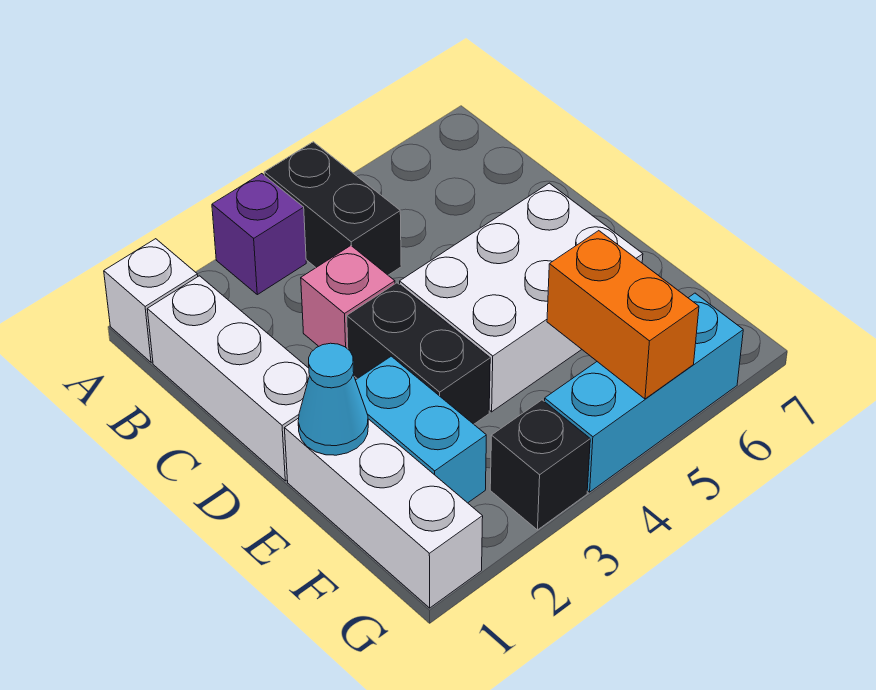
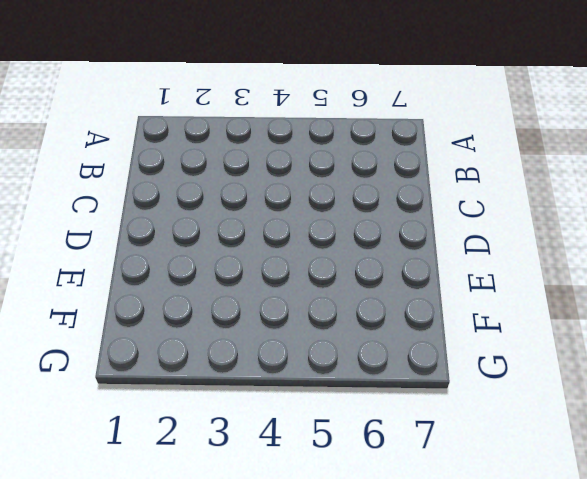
none -> white brick A1 level 1
none -> purple brick A3 level 1
none -> black brick A4:B4 level 1

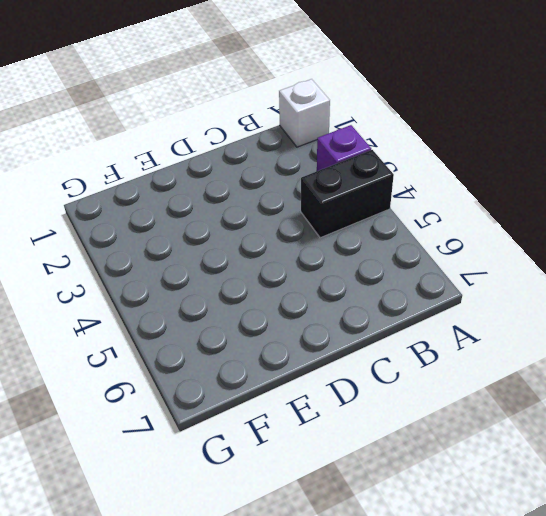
none -> white brick B1:D1 level 1
none -> pink brick C3 level 1
none -> black brick D3:E3 level 1

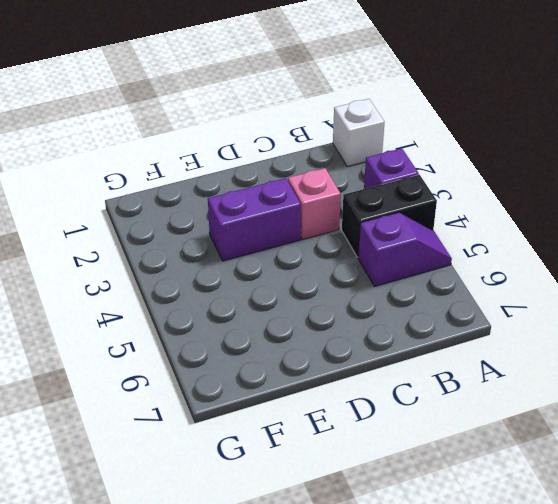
purple slope A5:B5 level 1 top B -> none
purple brick D3:E3 level 1 -> black brick D3:E3 level 1
none -> white brick B1:D1 level 1
none -> white brick D4:E6 level 1
none -> white brick E1:G1 level 1

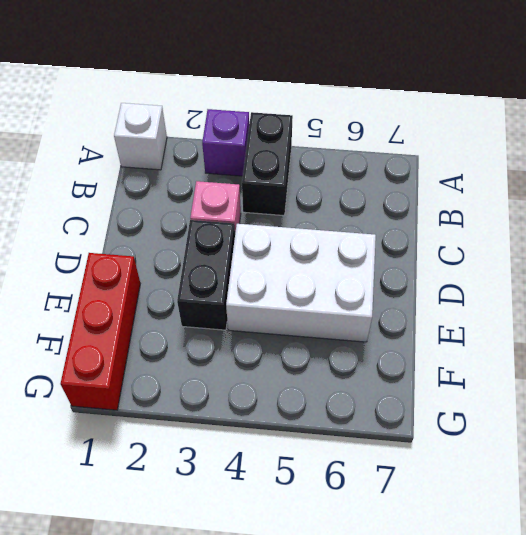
red brick E1:G1 level 1 -> white brick E1:G1 level 1
none -> white brick B1:D1 level 1
none -> cyan brick E2:F2 level 1
none -> black brick G3 level 1

